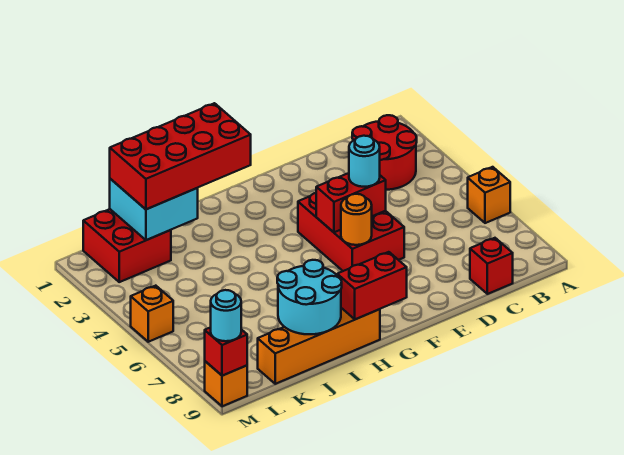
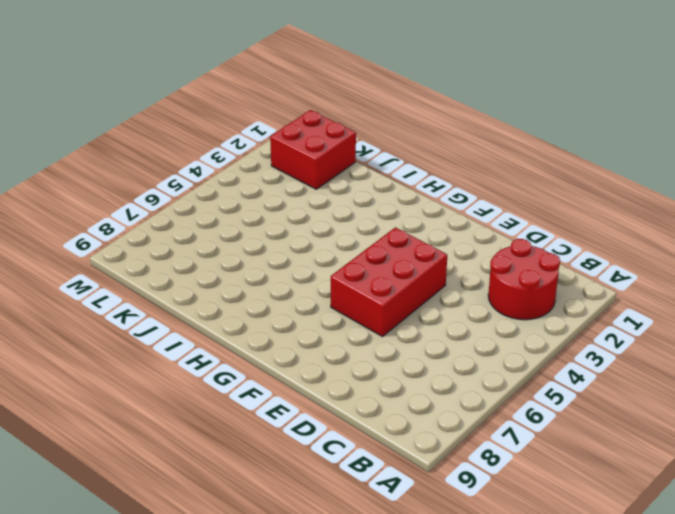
none -> orange brick A6 level 1
none -> red brick C9 level 1
none -> orange brick H9:K9 level 1

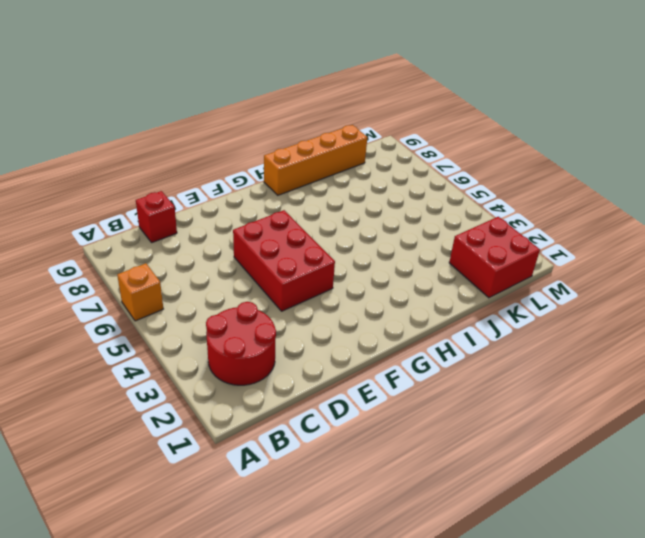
none -> orange brick M5 level 1
none -> orange brick M9 level 1
none -> red brick E5:F5 level 2

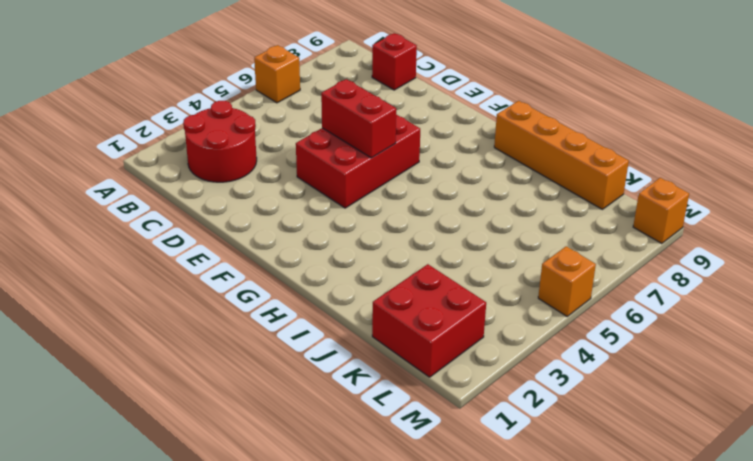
none -> orange round brick F6 level 2
none -> red brick G9:H9 level 2
none -> cyan round brick I8:J9 level 2

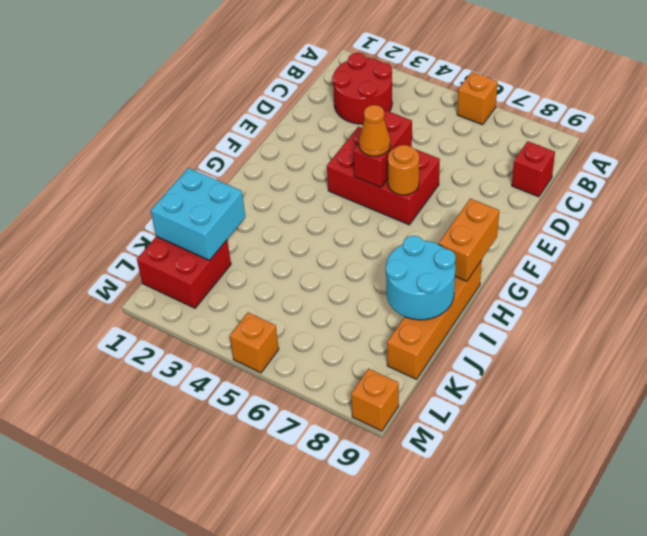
orange cone F5 level 3 -> none
orange brick G9:H9 level 2 -> red brick G9:H9 level 2
none -> red brick M9 level 2
none -> cyan round brick E5 level 3
none -> red brick H1:K2 level 3

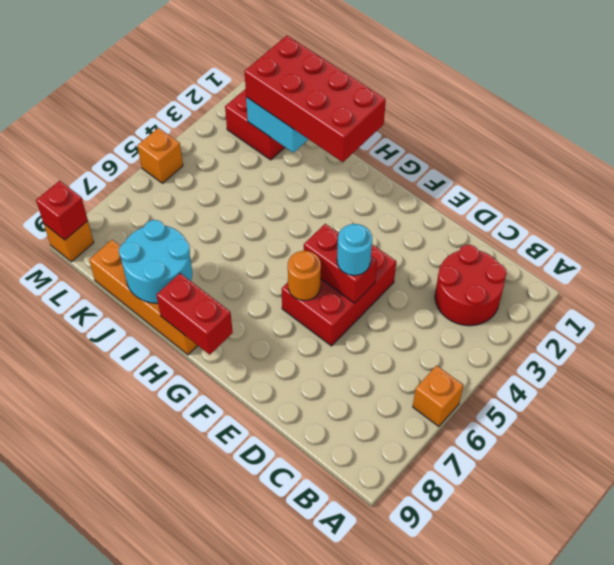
none -> red brick C9 level 1
none -> cyan round brick M9 level 3

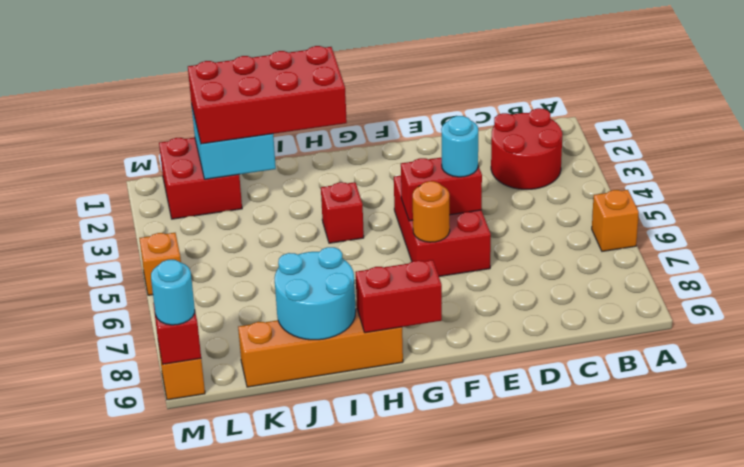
red brick H4 level 1 -> red brick C9 level 1

